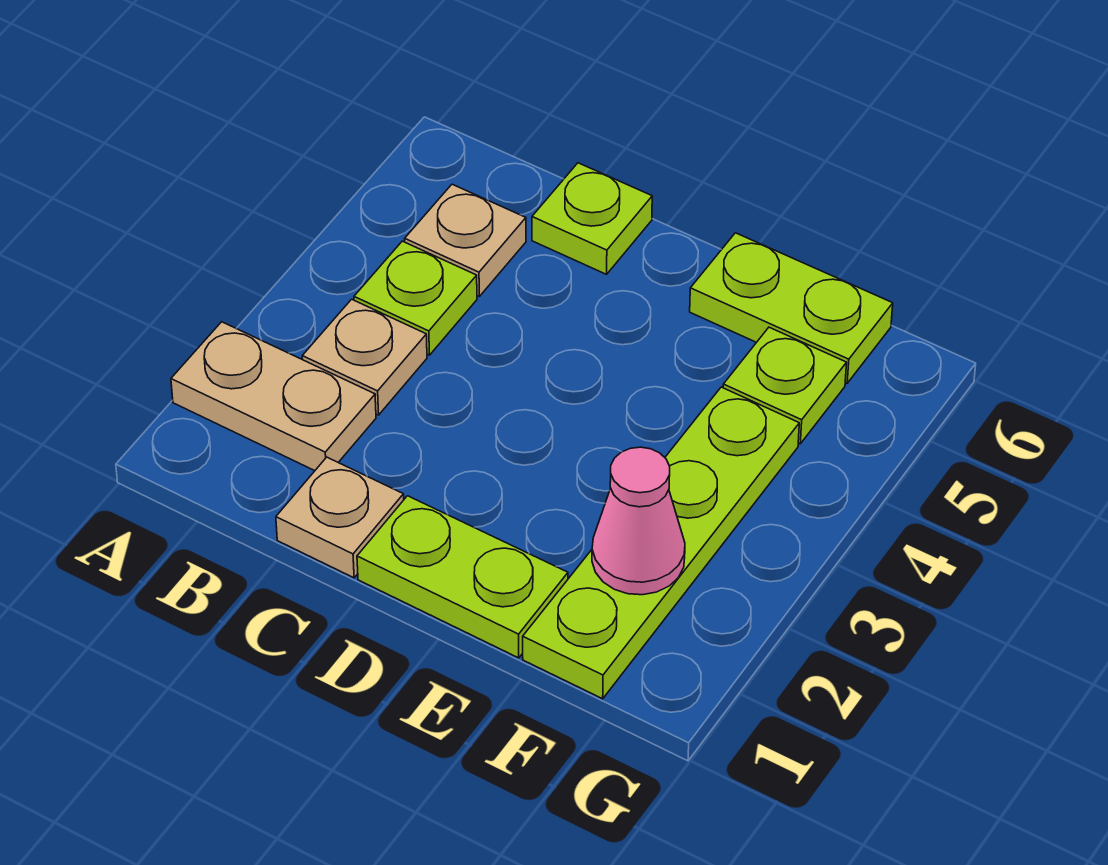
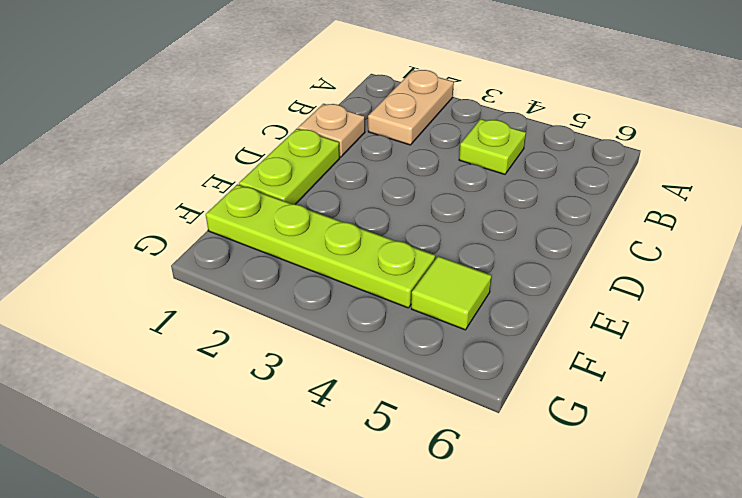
lime tile F5 level 1 -> lime plate F5 level 1
none -> tan plate B3 level 1
none -> tan plate B5 level 1

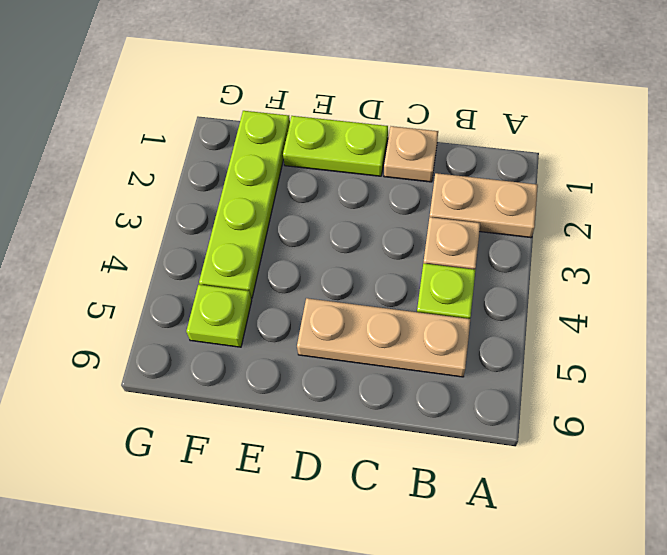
tan plate B5:D5 level 1 -> tan plate B5 level 1
none -> lime plate C6 level 1
none -> lime plate E6:F6 level 1

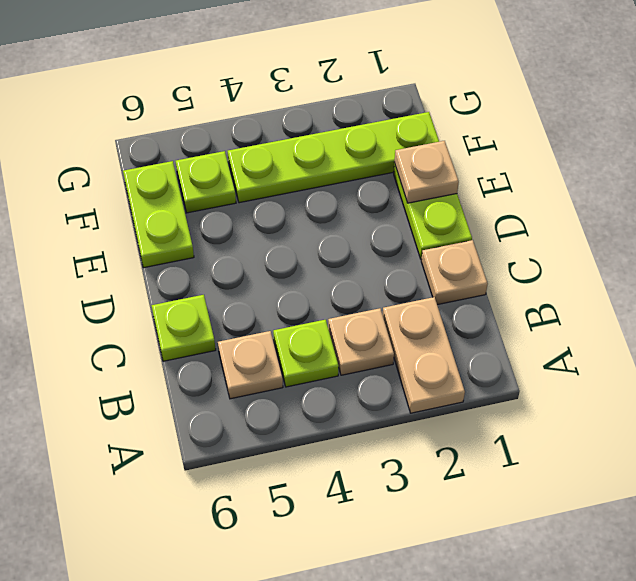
tan plate E1 level 2 -> none
none -> pink cone F2 level 2

